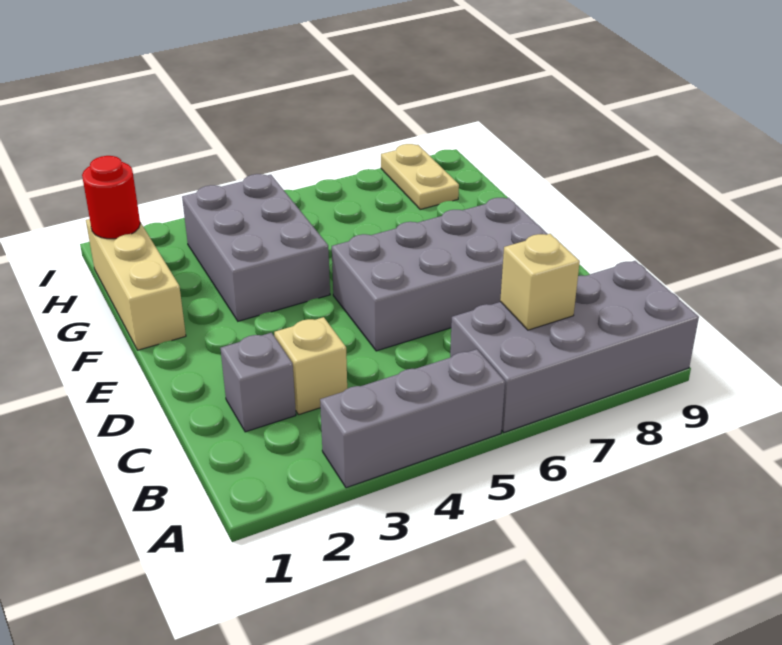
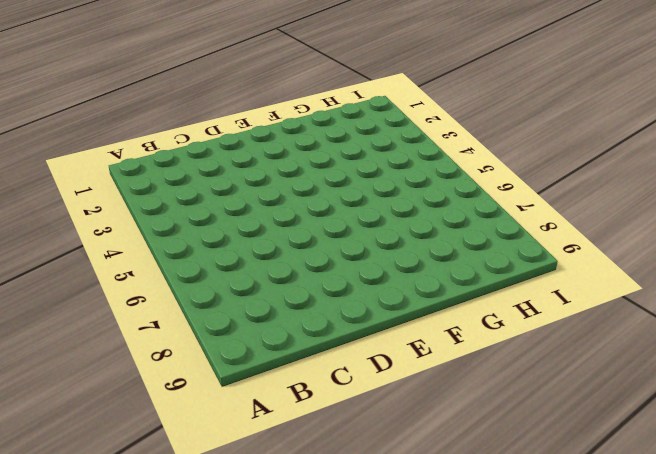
none -> grey brick A3:A5 level 1
none -> grey brick A6:B9 level 1

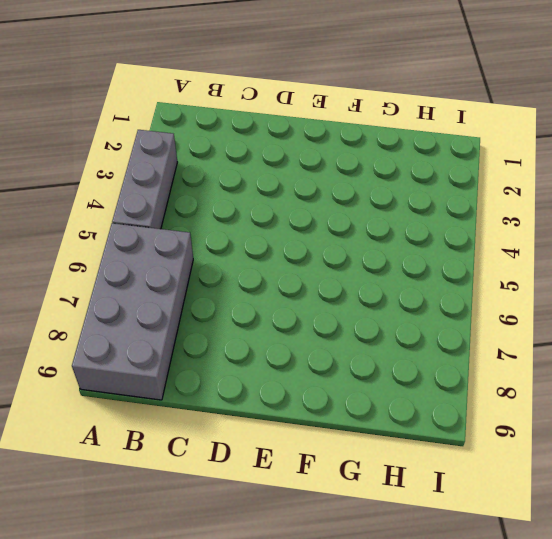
none -> grey brick C2 level 1
none -> tan brick C3 level 1

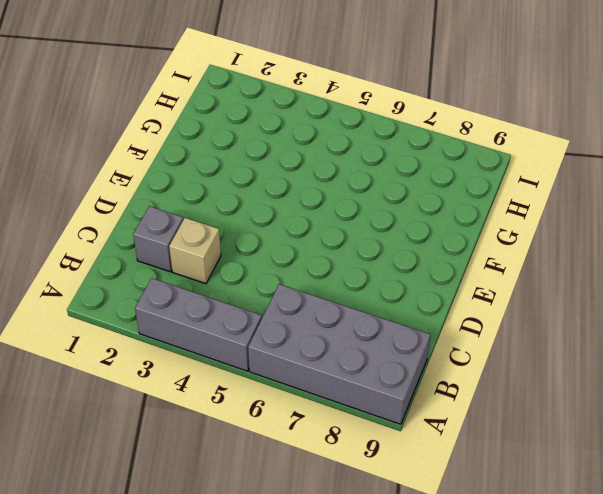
none -> grey brick D5:E8 level 1
none -> tan brick F1:H1 level 1

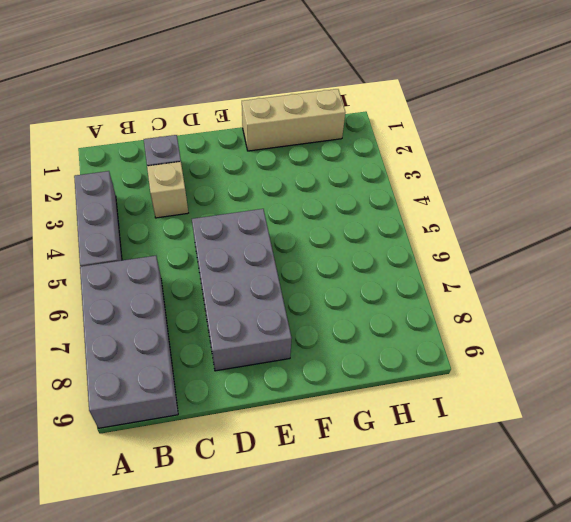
none -> grey brick F3:H4 level 1
none -> tan plate H8:I8 level 1

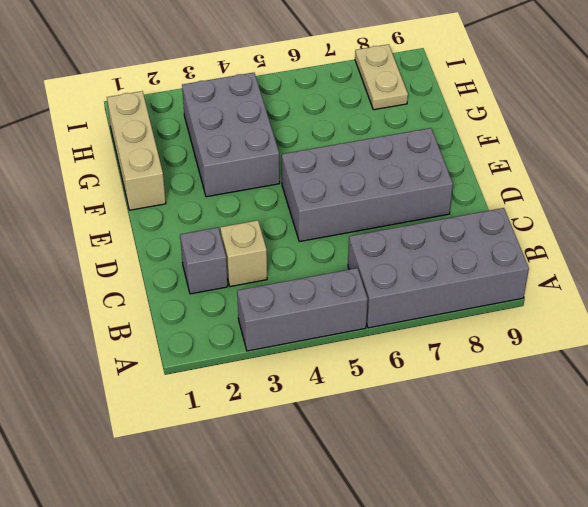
none -> tan brick B7 level 2
none -> red round brick H1 level 2

